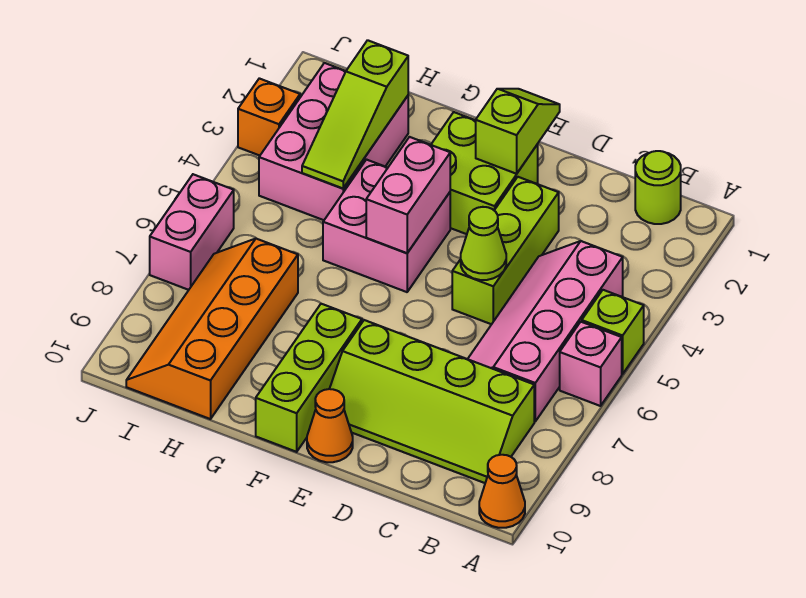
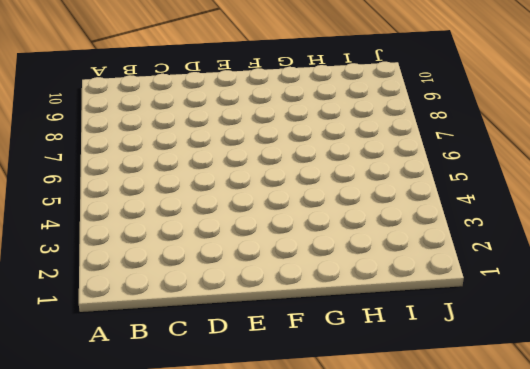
none -> lime brick A5 level 1
none -> pink brick A6 level 1
none -> orange cone A10 level 1

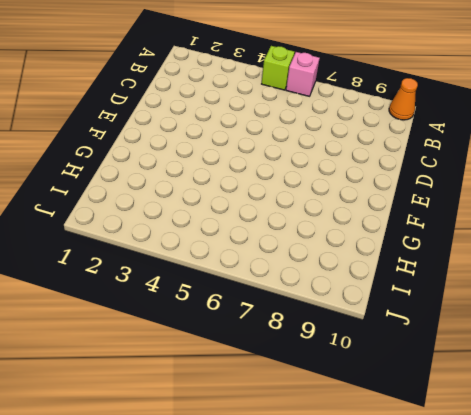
none -> lime round brick B1 level 1
none -> pink slope B4:C7 level 1 top B
none -> lime slope B8:E9 level 1 top 8

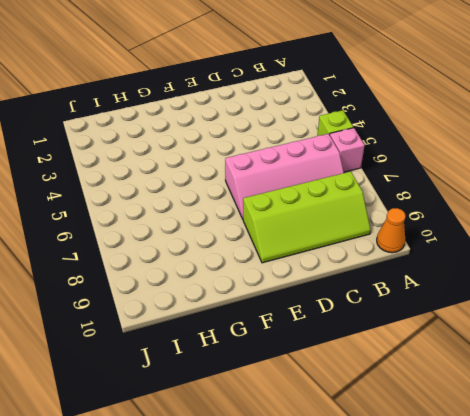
pink slope B6:E7 level 1 top 6 -> pink slope B4:C7 level 1 top B
none -> lime round brick B1 level 1
none -> lime brick D3:D5 level 1
none -> lime brick E2:F3 level 1

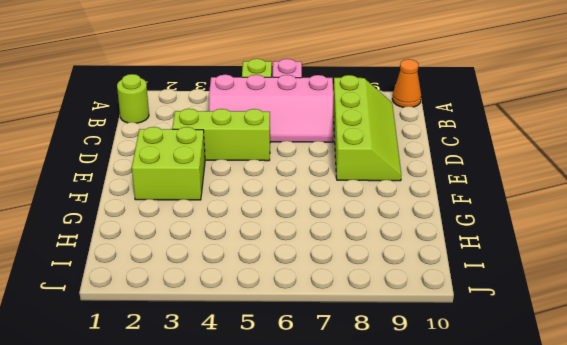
none -> orange cone E10 level 1
none -> pink brick F4:G5 level 1
none -> lime brick F8:F10 level 1

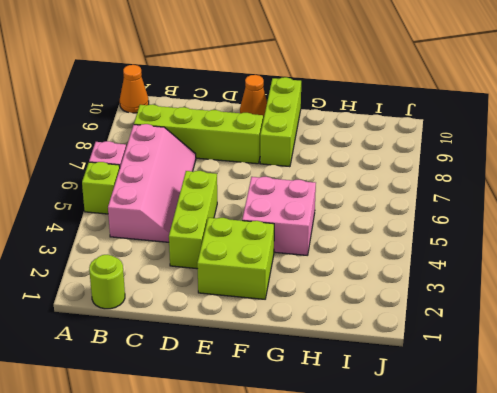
none -> pink brick H2:I4 level 1
none -> orange slope H7:I10 level 1 top H
none -> orange brick J3 level 1

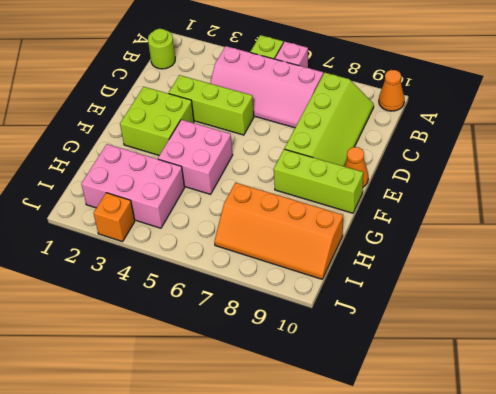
none -> pink brick J6:J7 level 1
none -> lime cone D5 level 2
none -> lime slope E1:E2 level 2 top 2

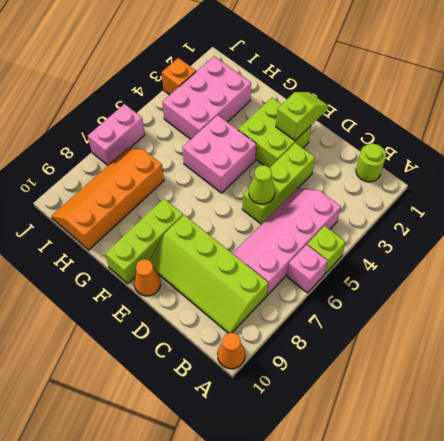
none -> pink brick F4:F5 level 2
none -> lime slope H2:H4 level 2 top 2

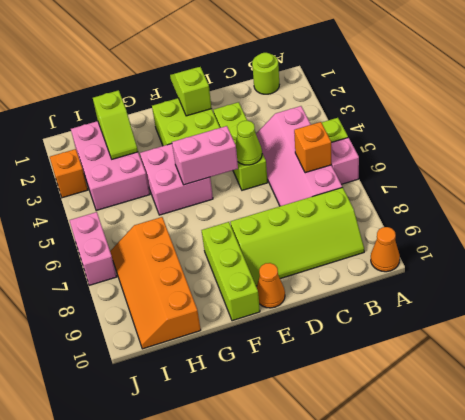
orange brick B6 level 2 -> none
pink brick E5:F5 level 2 -> pink brick F4:F5 level 2
lime slope H2:H3 level 2 top 2 -> lime slope H2:H4 level 2 top 2

